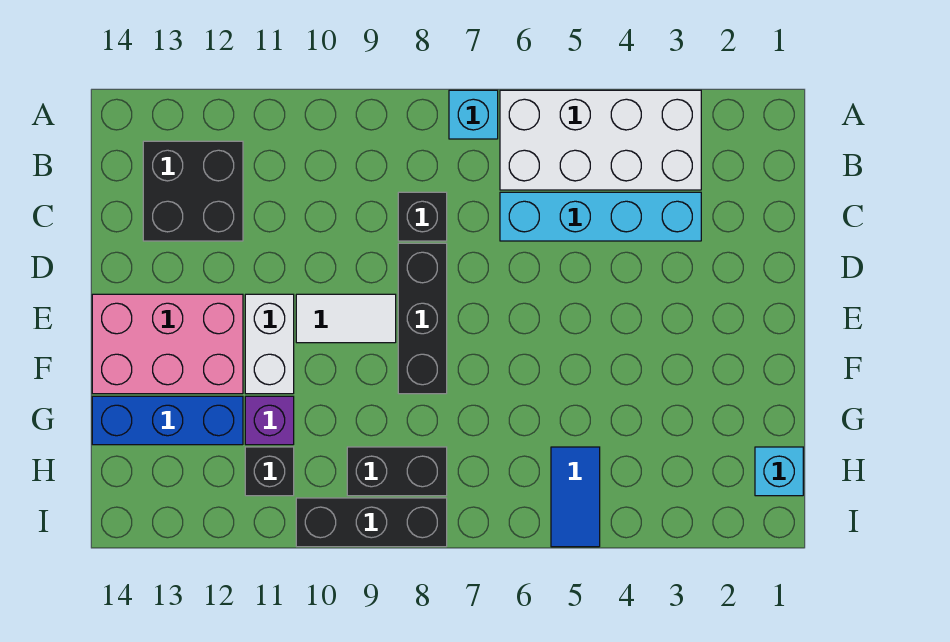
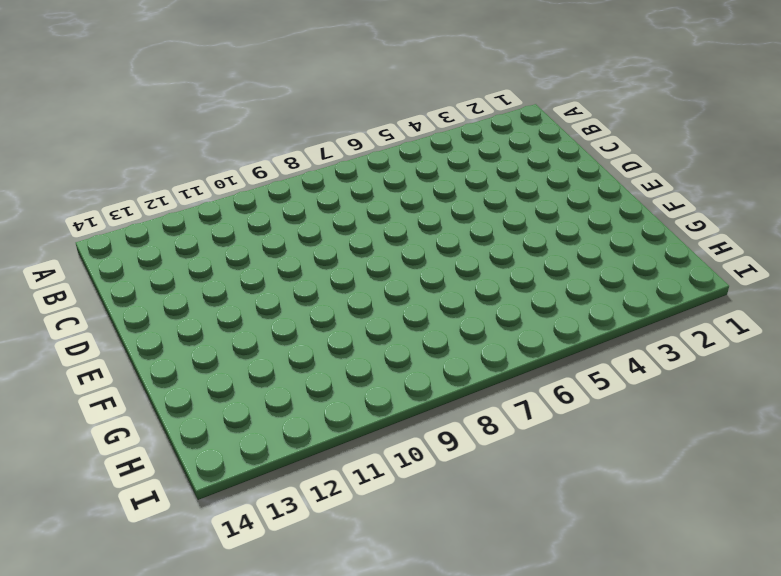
none -> white brick A3:B6 level 1
none -> cyan brick A7 level 1
none -> black brick B12:C13 level 1

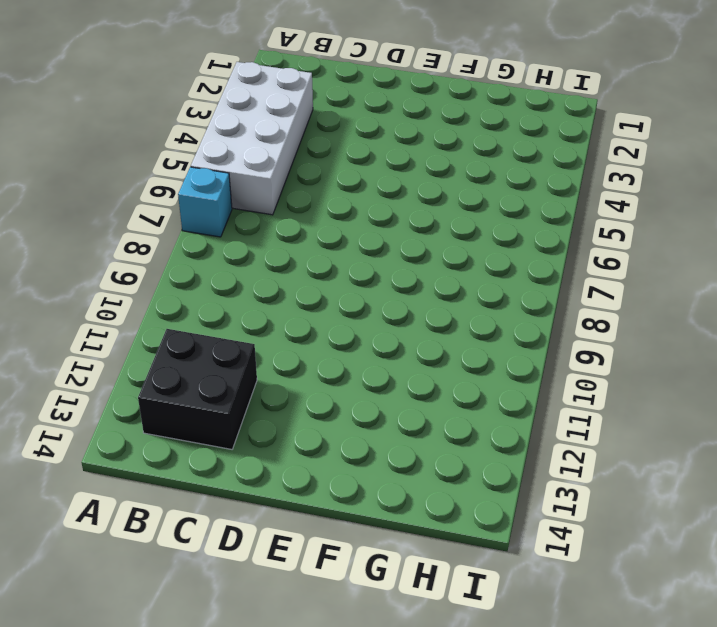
none -> cyan brick C3:C6 level 1
none -> black brick C8 level 1
none -> black brick D8:F8 level 1

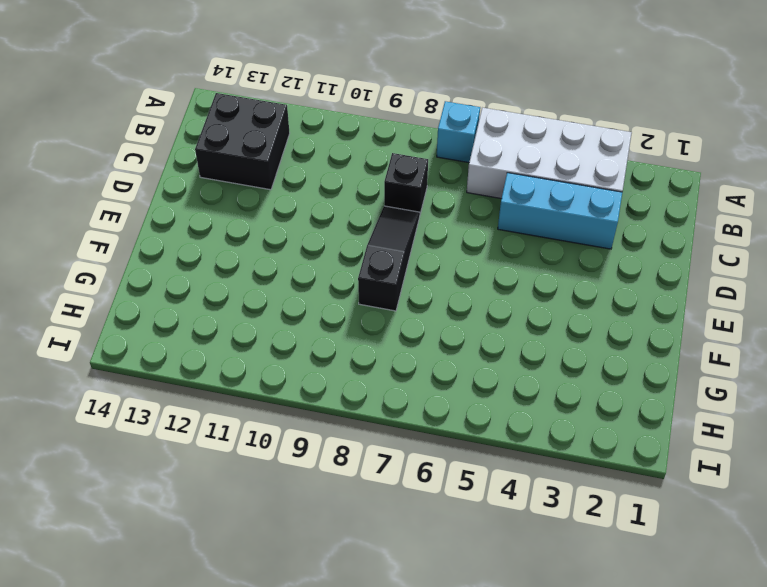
cyan brick C3:C5 level 1 -> cyan brick C3:C6 level 1
black slope D8:F8 level 1 top F -> black brick D8:F8 level 1
none -> white tile E9:E10 level 1
none -> white brick E11:F11 level 1
none -> pink brick E12:F14 level 1

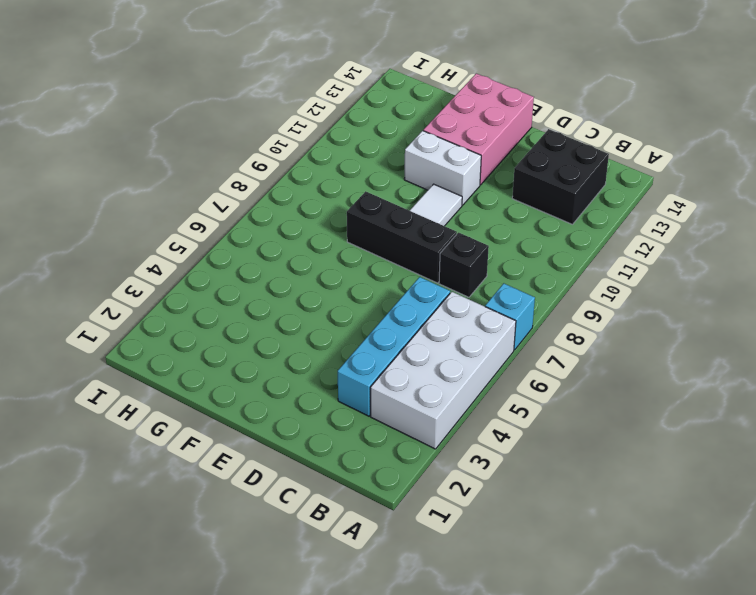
none -> purple brick G11 level 1
none -> blue brick G12:G14 level 1
none -> cyan brick H1 level 1

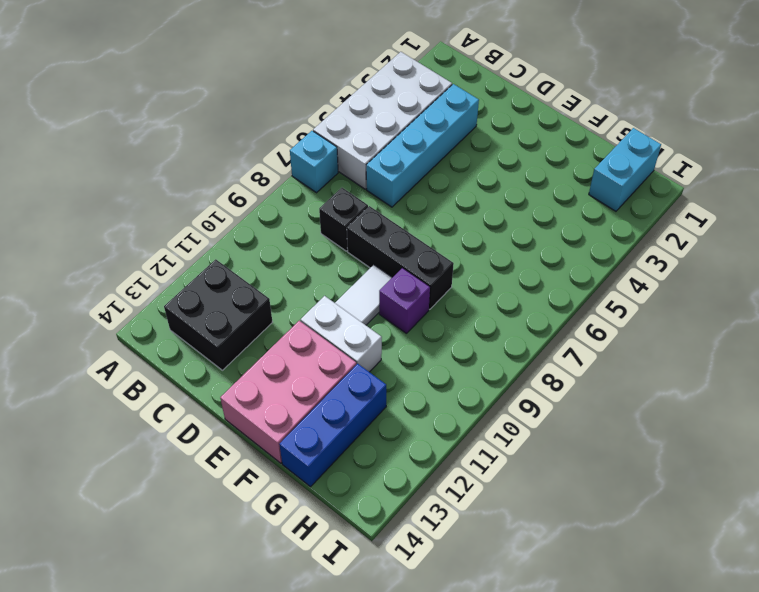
purple brick F9 level 1 -> purple brick G11 level 1
cyan brick H1:H2 level 1 -> cyan brick H1 level 1
none -> blue tile H5:I5 level 1
none -> black brick H8:H9 level 1
none -> black brick H11 level 1

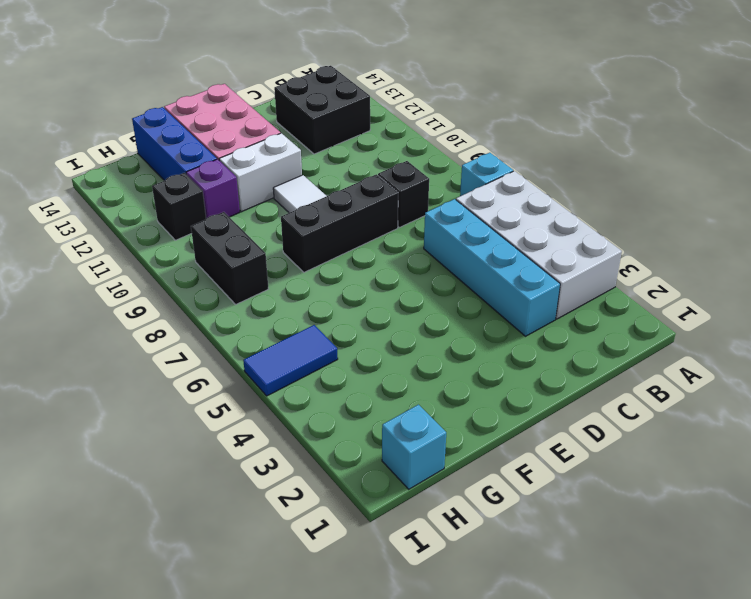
none -> black brick I8:I10 level 1

